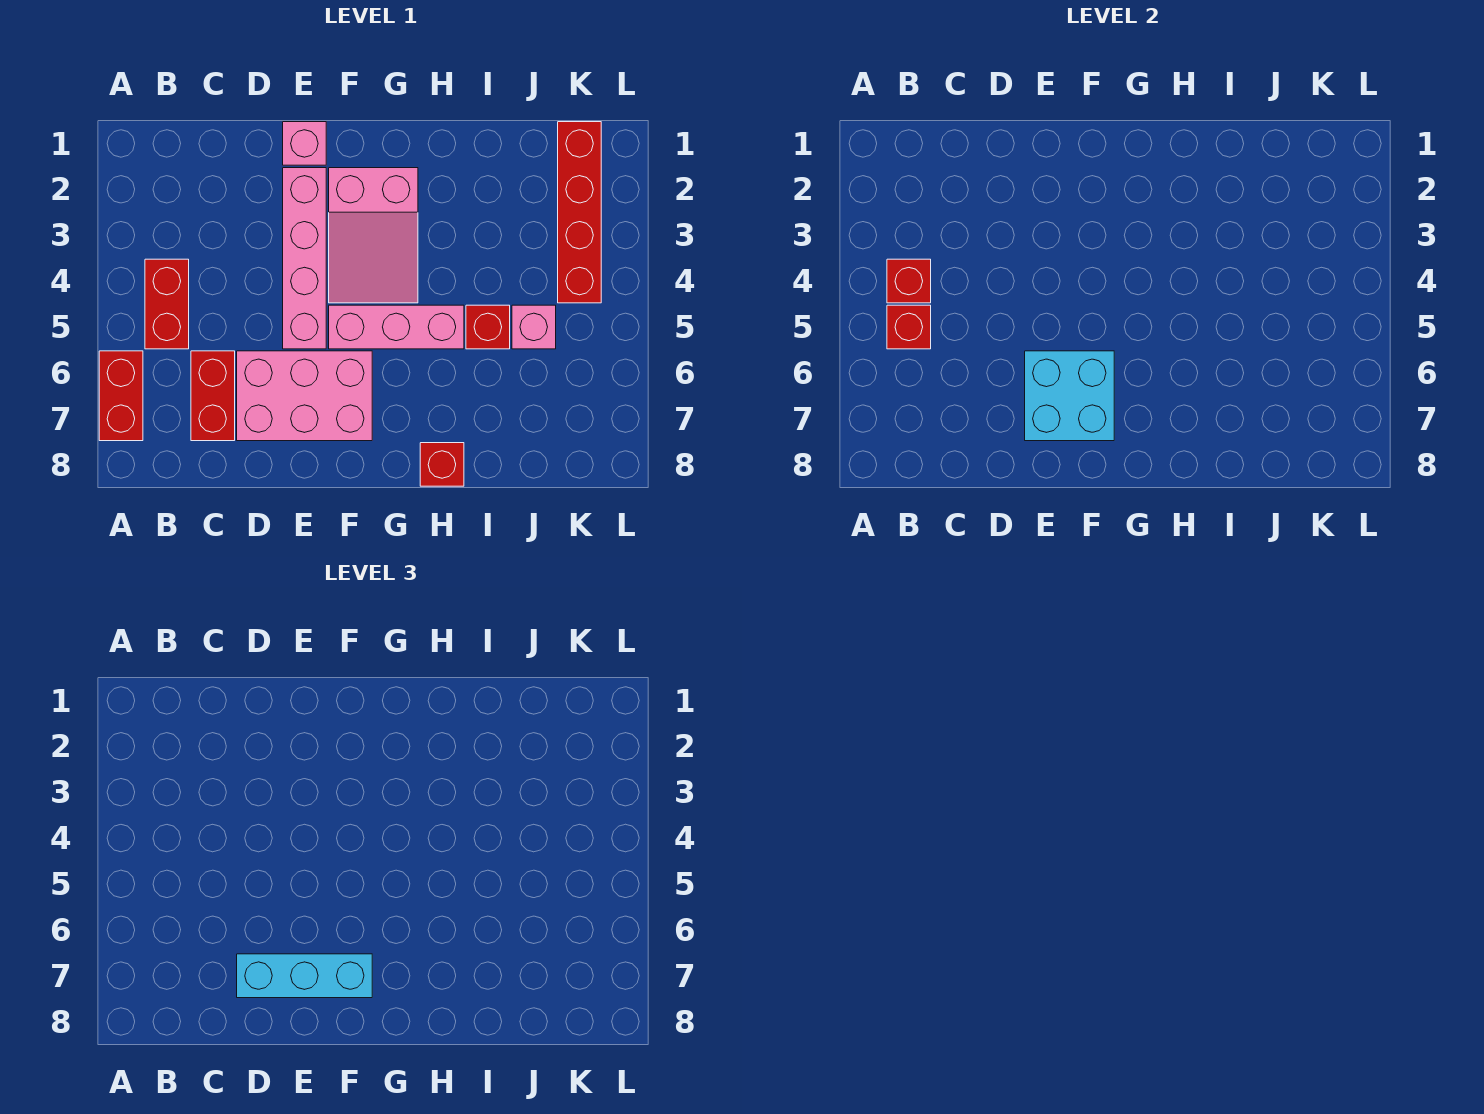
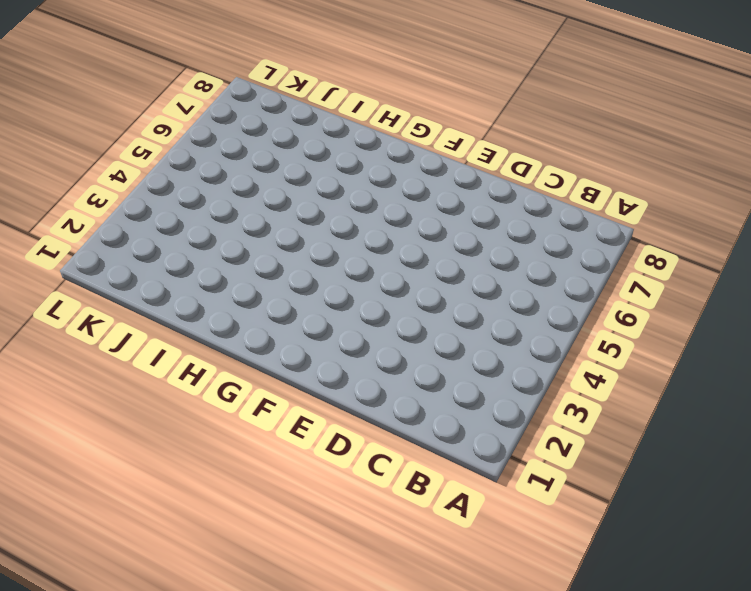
none -> red brick A6:A7 level 1
none -> red brick B4:B5 level 1
none -> red brick C6:C7 level 1

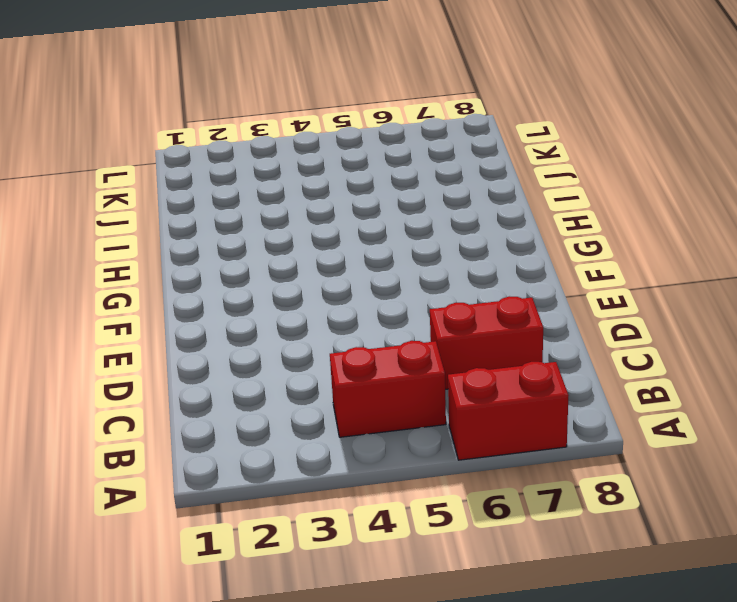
none -> pink brick D6:F7 level 1
none -> pink brick E1 level 1
none -> pink brick E2:E5 level 1

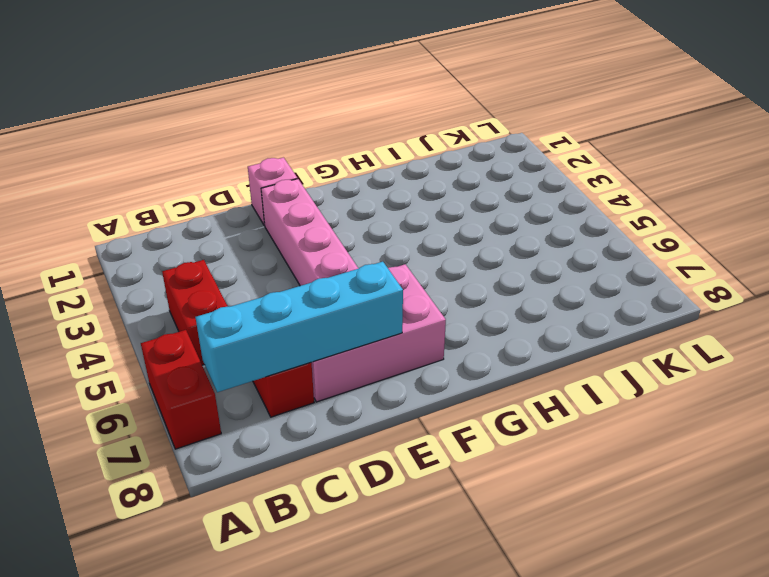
cyan brick B7:E7 level 2 -> cyan brick E6:F7 level 2
none -> pink slope F2:G4 level 1 top 2
none -> pink brick F5:H5 level 1
none -> red brick H8 level 1

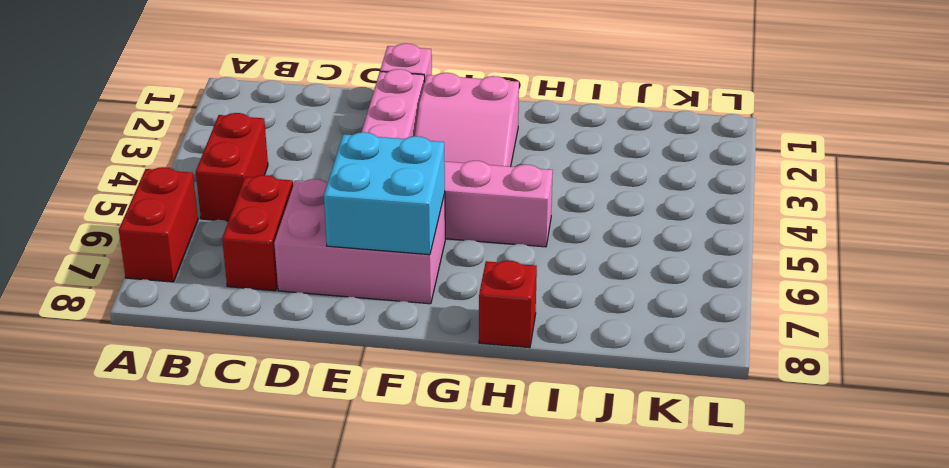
none -> red brick I5 level 1
none -> pink brick J5 level 1
none -> red brick K1:K4 level 1

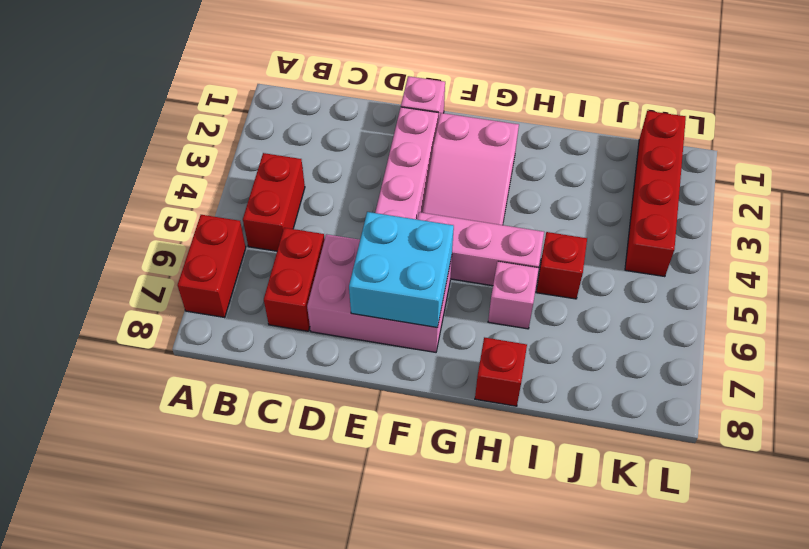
pink brick H6 level 1 -> pink brick J5 level 1
none -> red brick B4 level 2
none -> red brick B5 level 2
none -> cyan brick D7:F7 level 3

